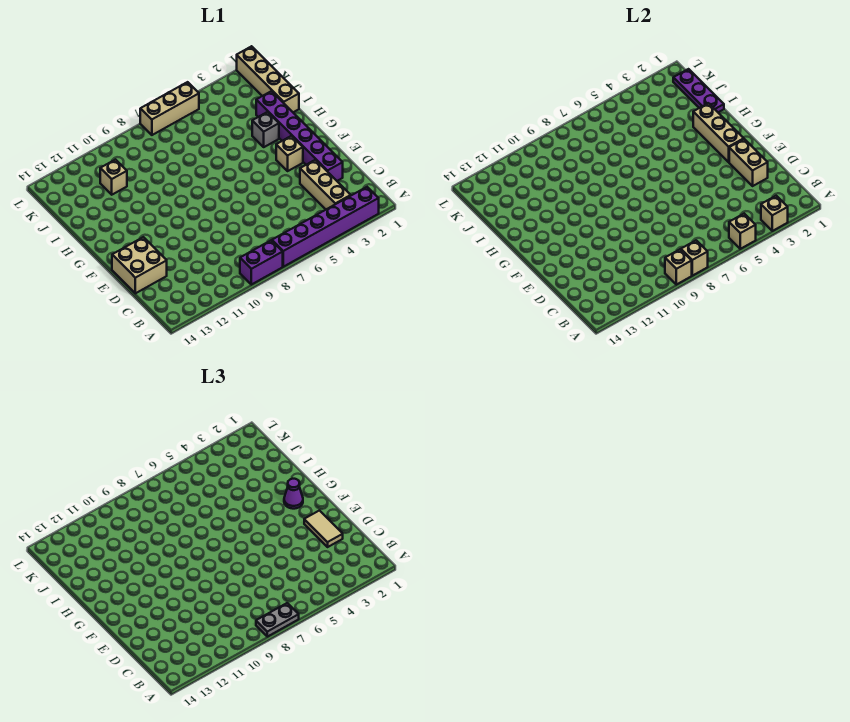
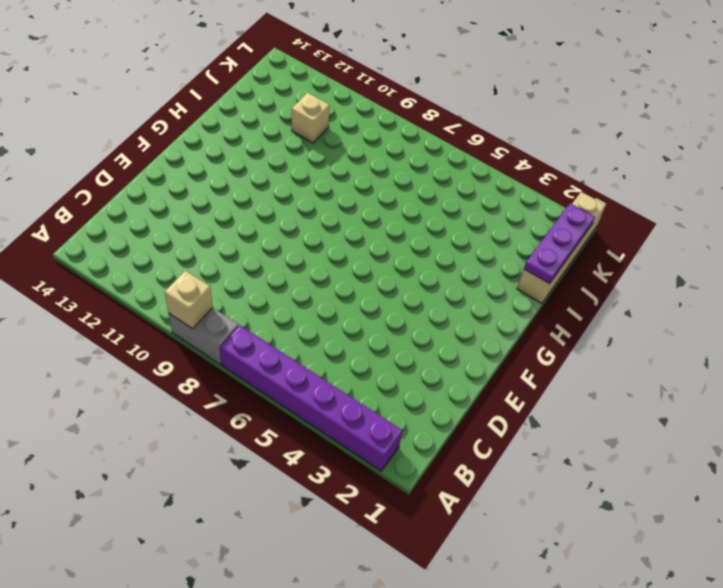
grey brick A8:A9 level 1 -> purple brick A8:A9 level 1
none -> tan brick B3:D3 level 1
none -> purple brick D2:I2 level 1
none -> tan brick D13:E14 level 1

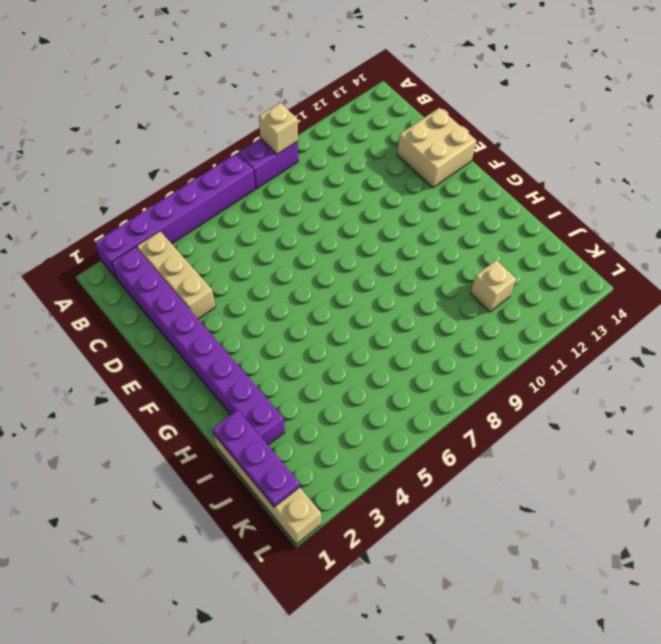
purple brick B2:I2 level 1 -> purple brick D2:I2 level 1
none -> tan brick F3 level 1
none -> grey brick H3 level 1
none -> tan brick L5:L7 level 1

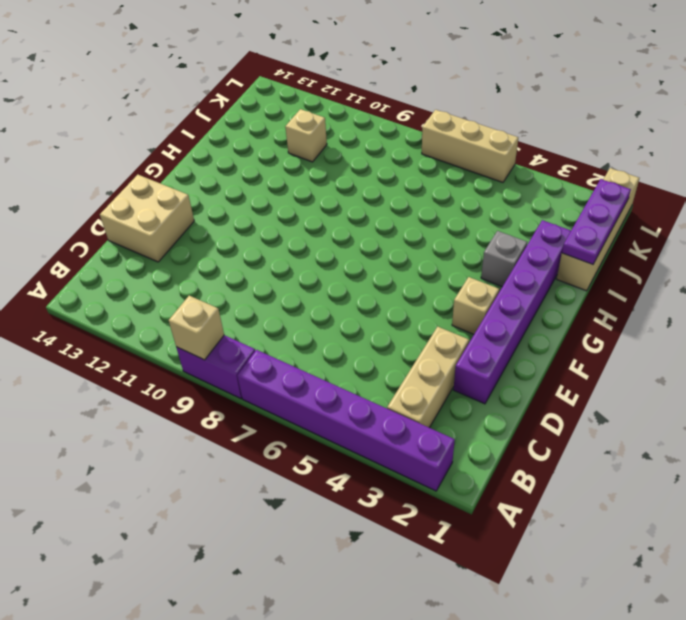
none -> tan brick A3 level 2
none -> tan brick A5 level 2
none -> tan brick A8 level 2

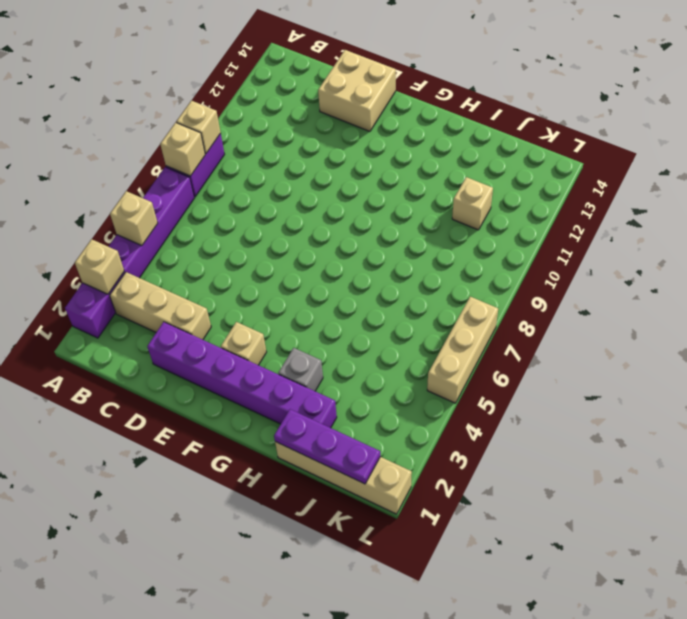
none -> tan brick D2:E2 level 2
none -> tan brick F2:H2 level 2
none -> grey plate A7:A8 level 3

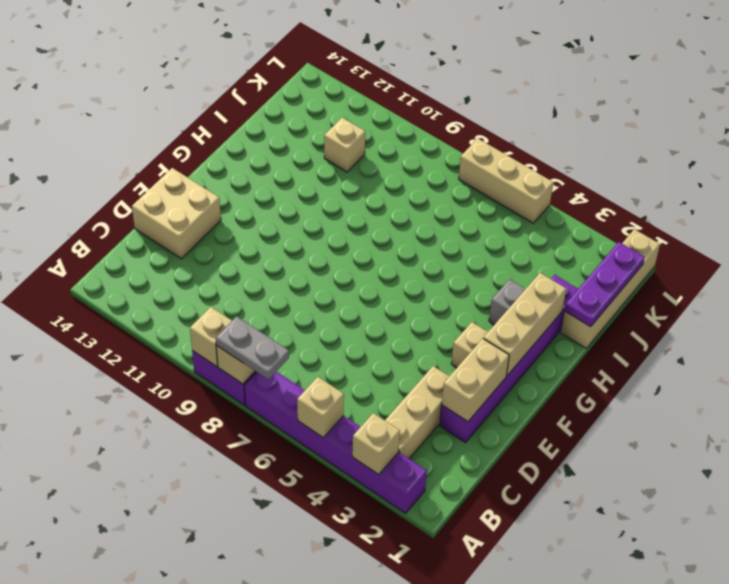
none -> tan tile D2:E2 level 3
none -> purple cone G2 level 3

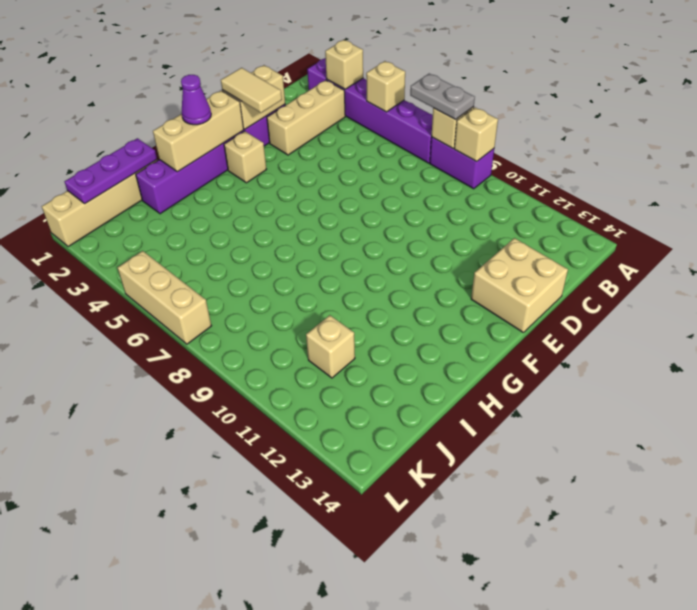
tan tile E2:E3 level 3 -> tan tile D2:E2 level 3
none -> grey brick H3 level 1

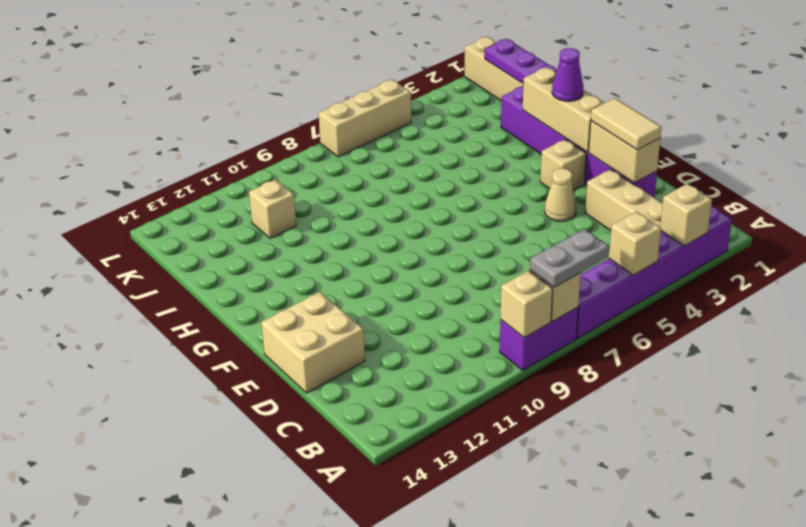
tan cone E4 level 1 -> none
none -> grey brick H3 level 1

